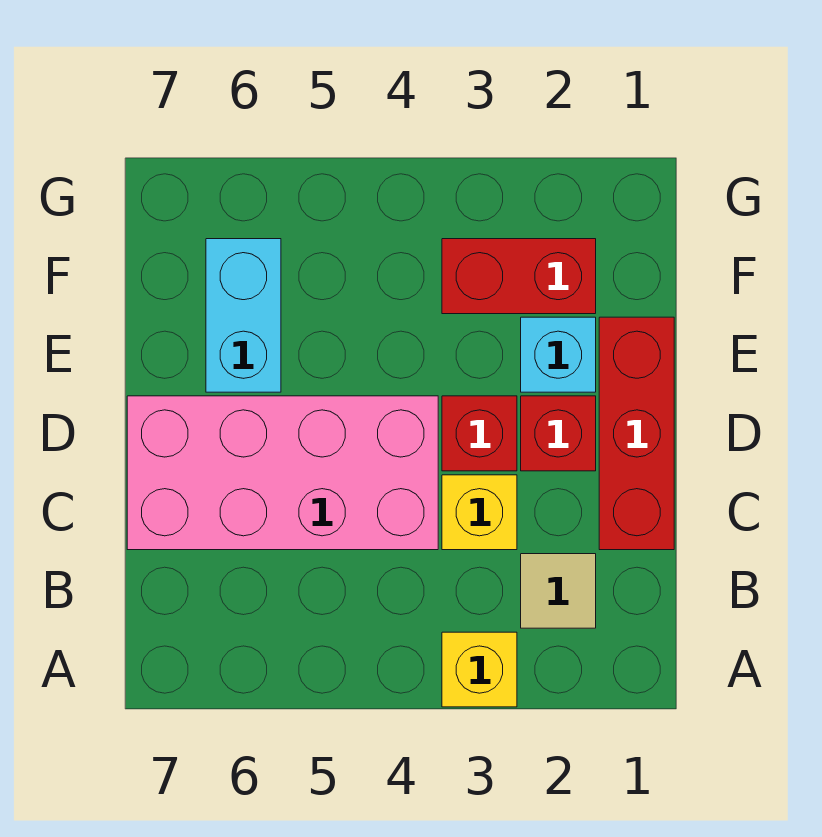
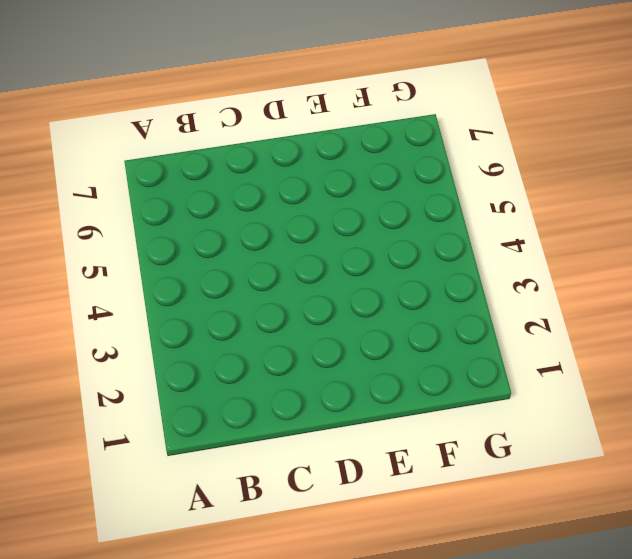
none -> yellow brick A3 level 1
none -> tan tile B2 level 1

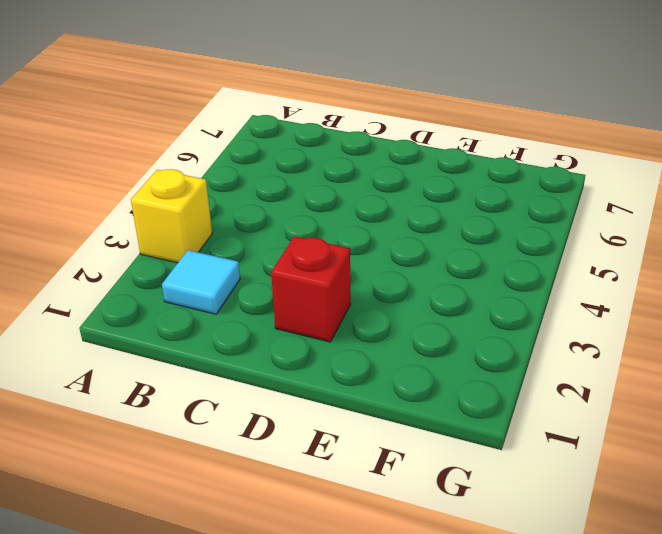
cyan tile B2 level 1 -> tan tile B2 level 1
none -> red brick C1:E1 level 1
none -> yellow brick C3 level 1

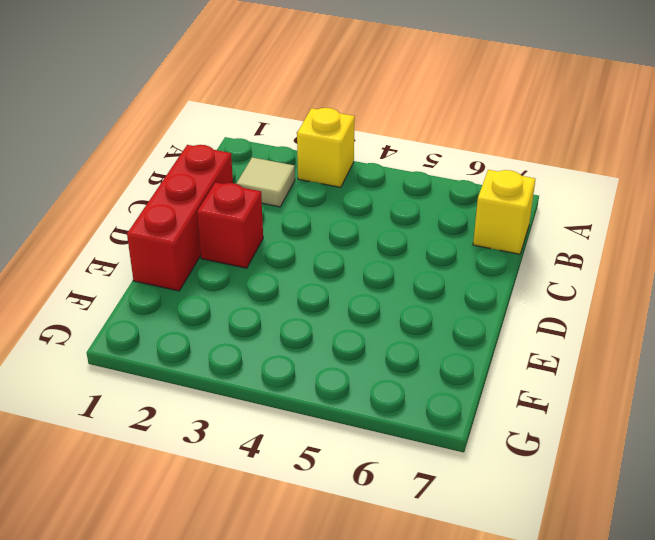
yellow brick B7 level 1 -> yellow brick C3 level 1
none -> pink brick C4:D7 level 1
none -> red brick D3 level 1

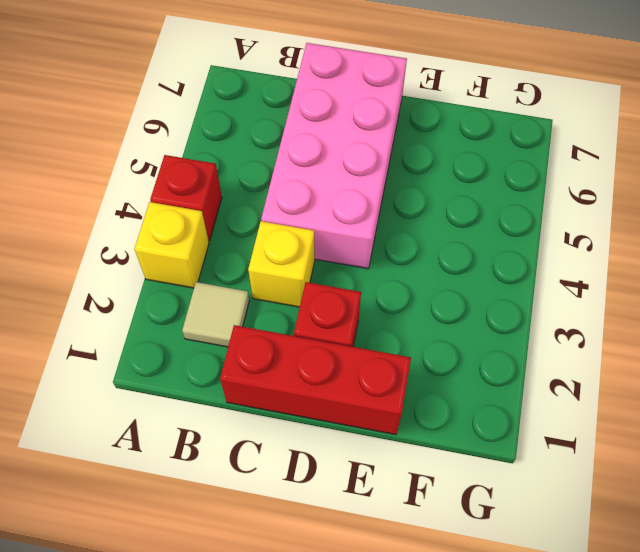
red brick A4 level 1 -> red brick D3 level 1
none -> cyan brick E2 level 1
none -> cyan brick E6:F6 level 1

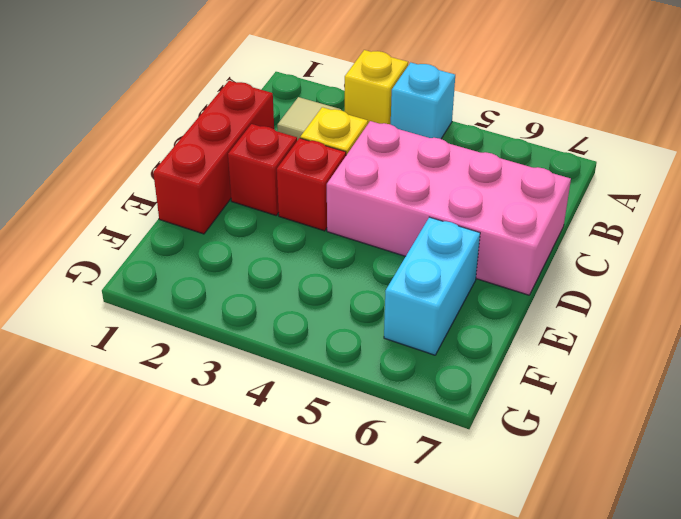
cyan brick A4 level 1 -> cyan brick E2 level 1
none -> red brick F2:F3 level 1

